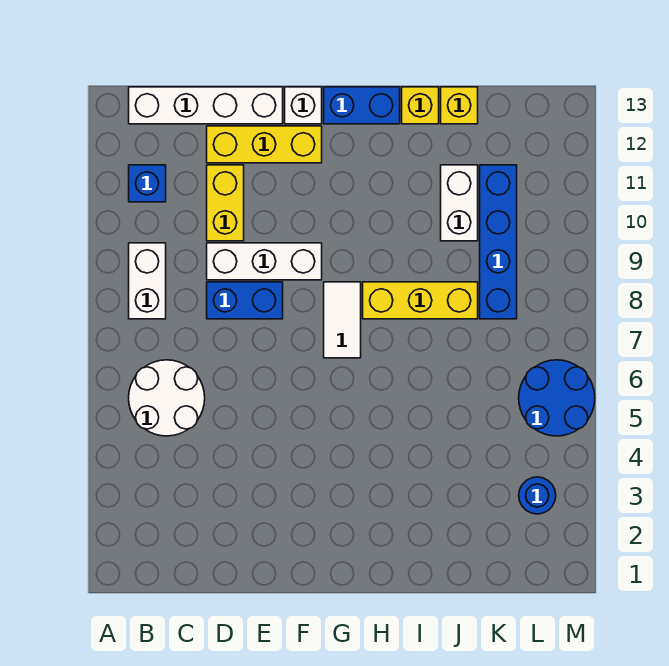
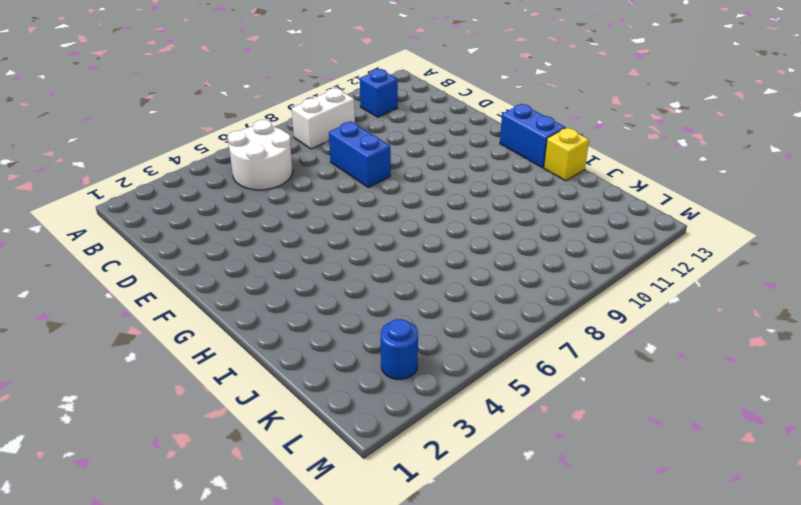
none -> white brick B13:E13 level 1
none -> white brick D9:F9 level 1
none -> yellow brick D10:D11 level 1

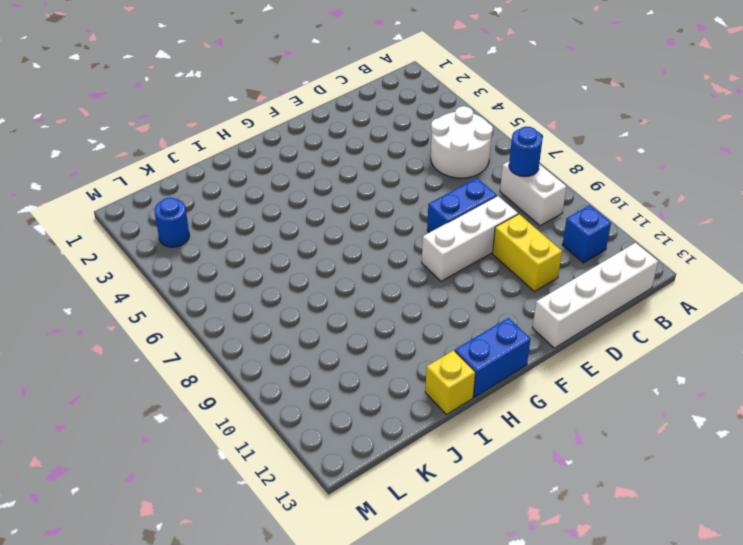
blue round brick B8 level 2 -> none
none -> yellow brick D12:F12 level 1
none -> white brick F13 level 1
none -> white tile G7:G8 level 1

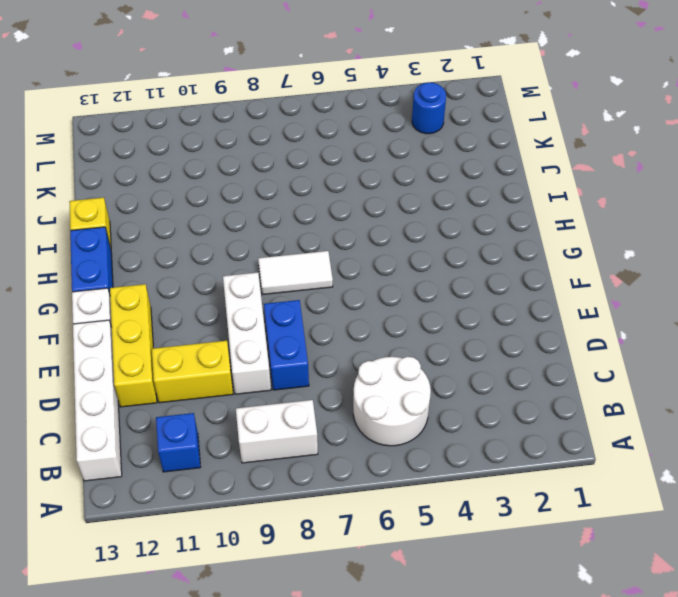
none -> yellow brick H8:J8 level 1
none -> white brick J10:J11 level 1
none -> yellow brick J13 level 1

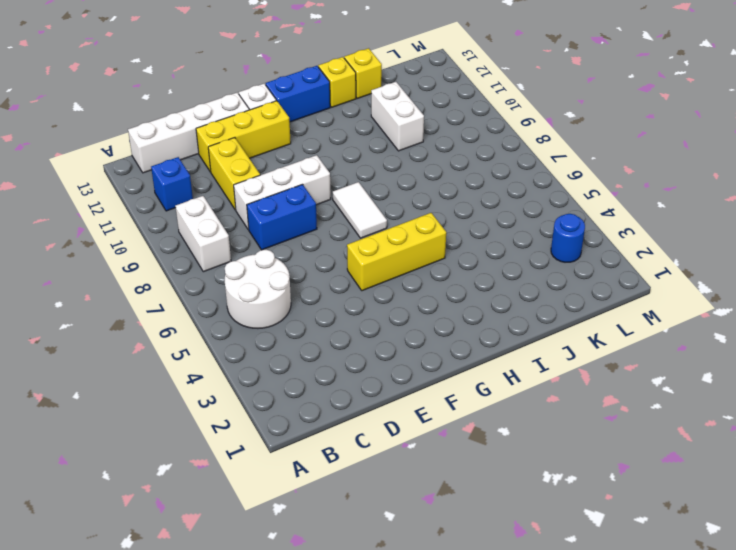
yellow brick F5:H5 level 1 -> yellow brick H8:J8 level 1
none -> blue brick K8:K11 level 1
none -> blue round brick L5:M6 level 1

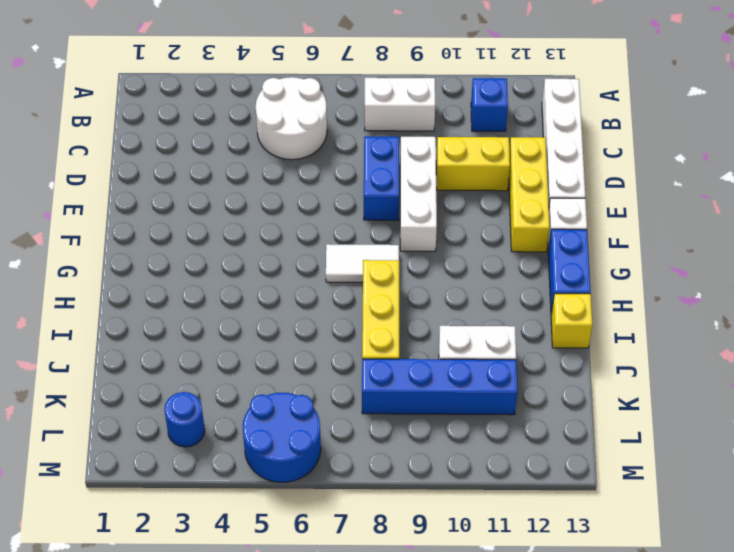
none -> yellow brick J13 level 1

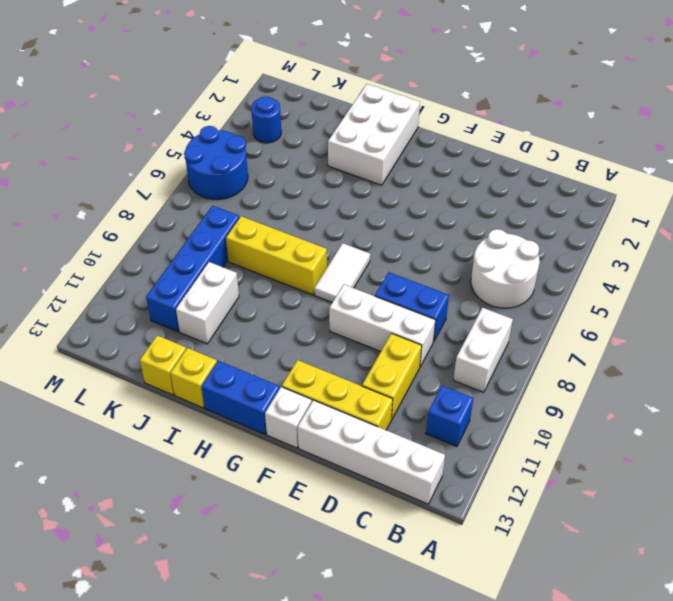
white brick H1:I3 level 1 -> none

